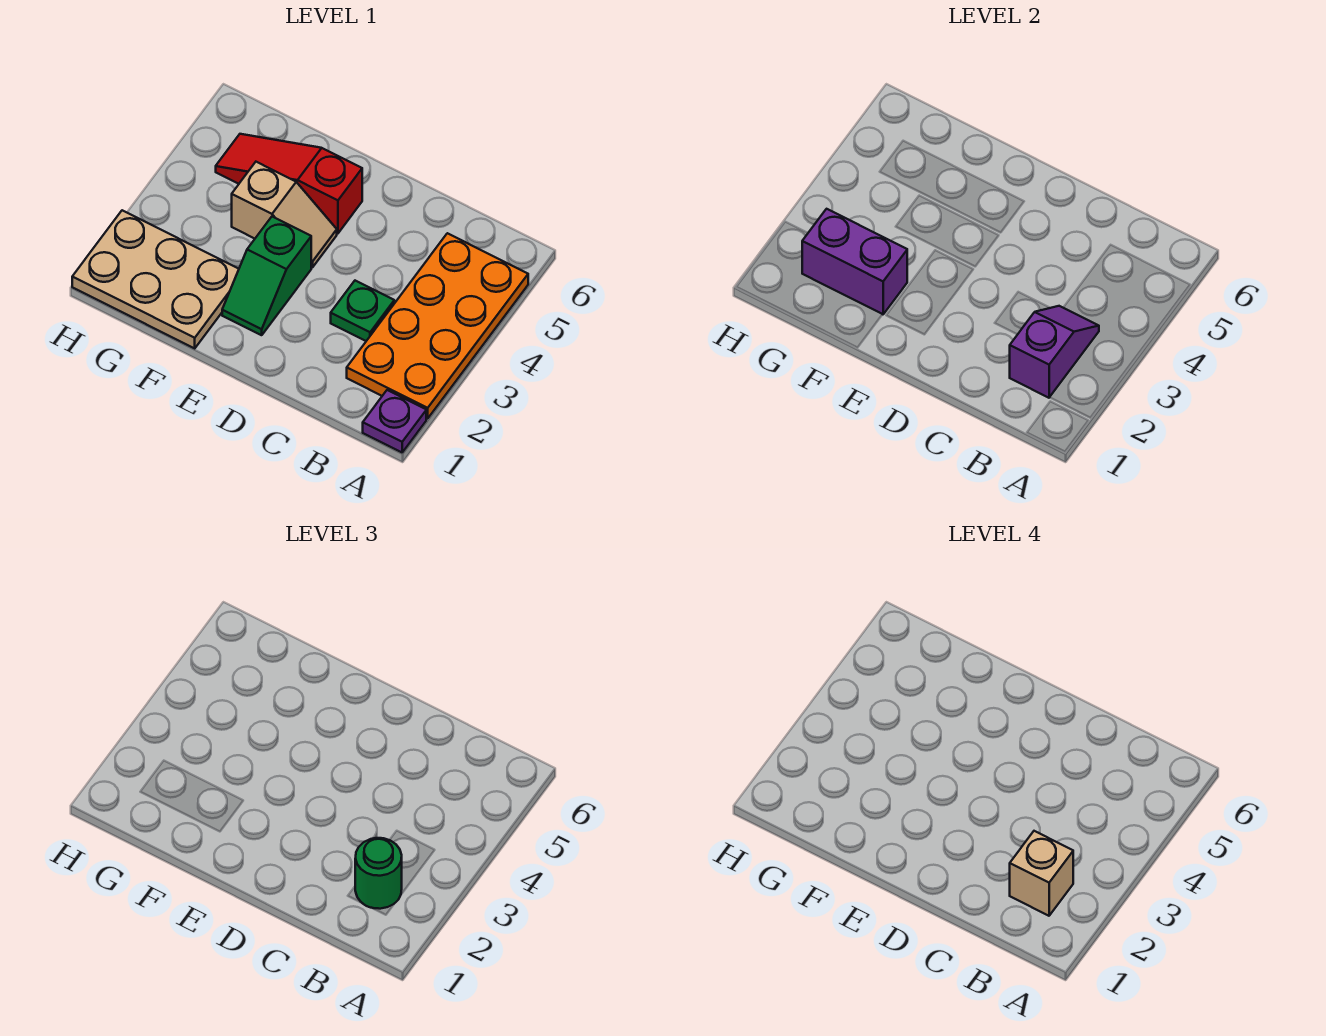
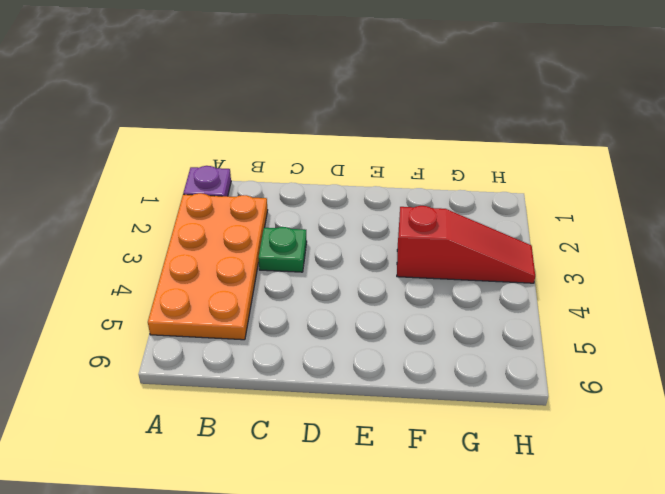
red slope F3:H3 level 1 top F -> red slope E5:G5 level 1 top E
none -> green slope E2:E3 level 1 top 3
none -> tan slope E4:F4 level 1 top F

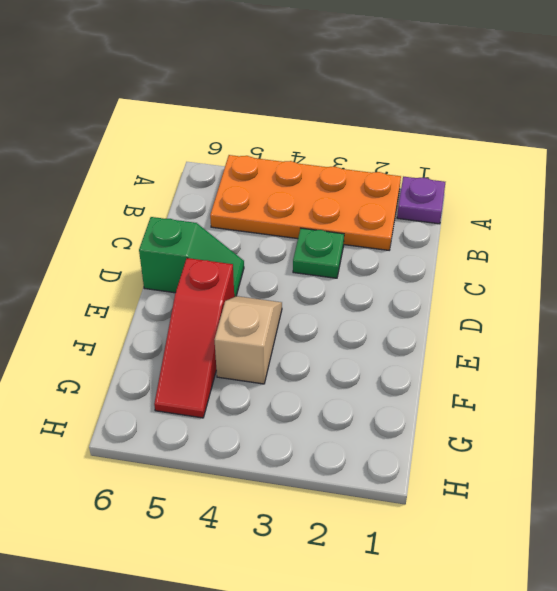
green slope D5:D6 level 1 top 6 -> green slope E2:E3 level 1 top 3
none -> tan plate F1:H2 level 1
none -> purple slope B2:B3 level 2 top 2

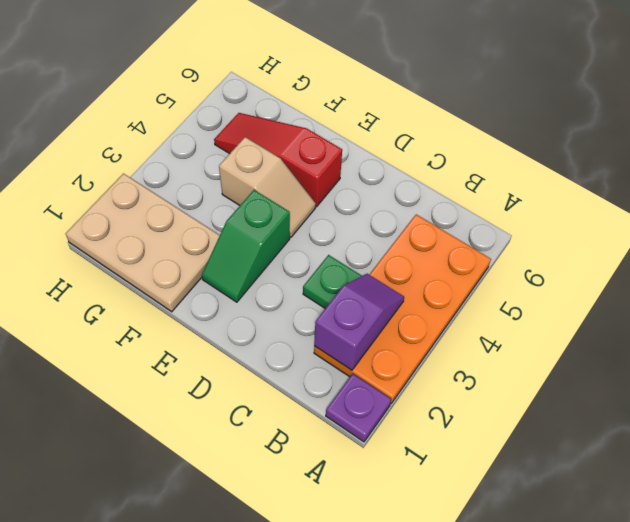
none -> purple brick F2:G2 level 2
none -> green round brick B2 level 3

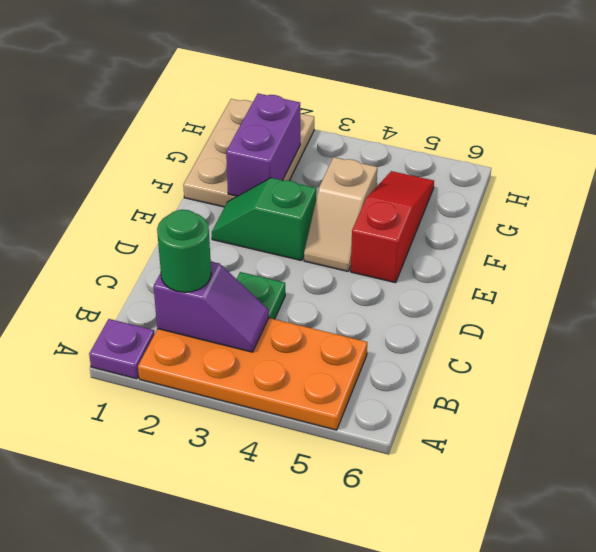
none -> tan brick B2 level 4

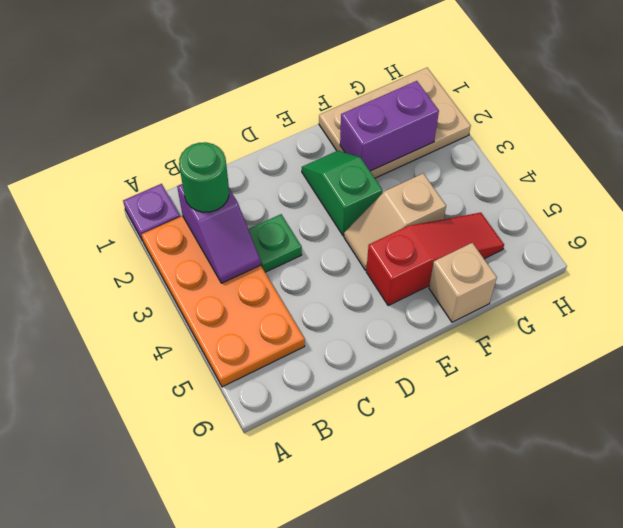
tan brick F6 level 1 -> tan brick B2 level 4

